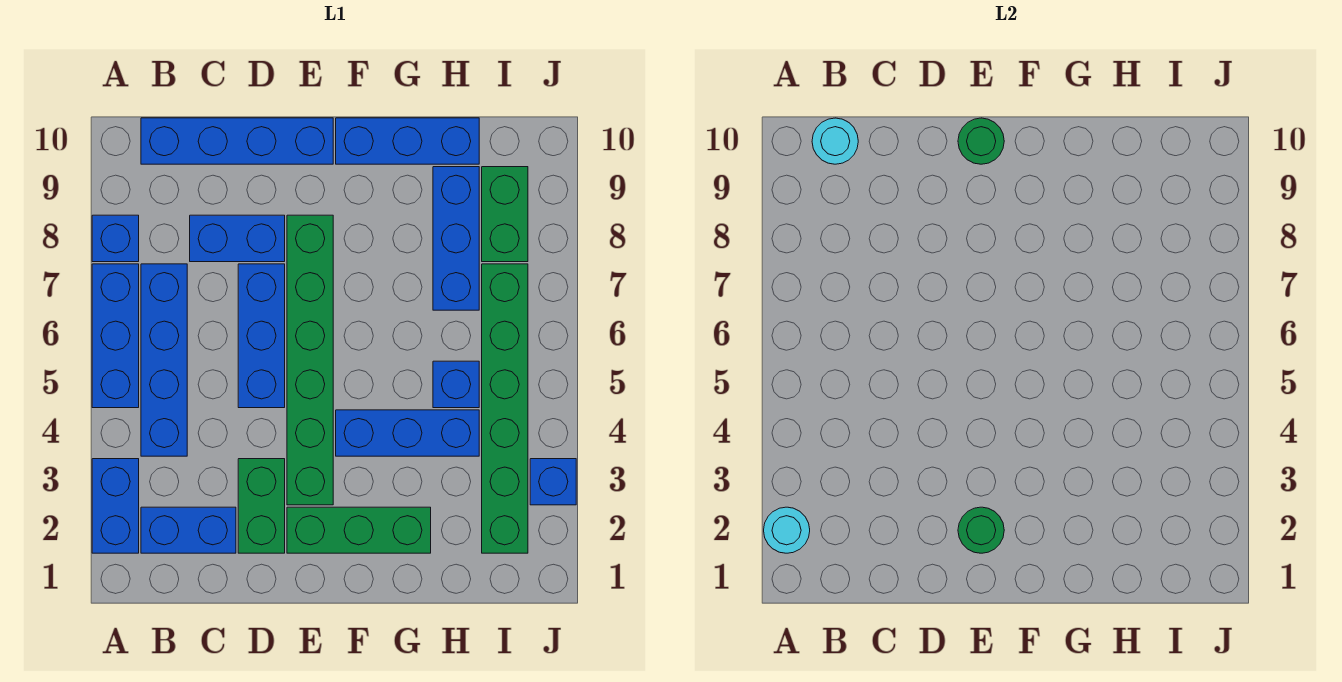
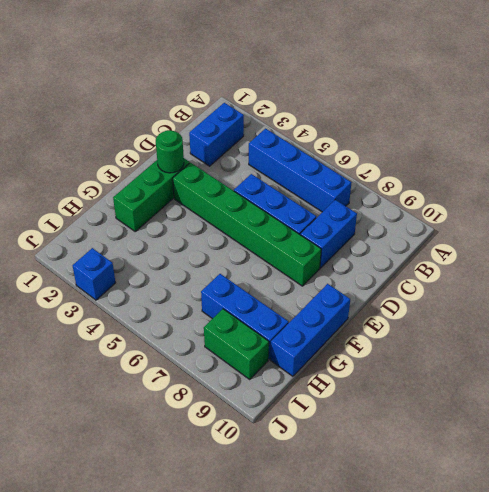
none -> blue brick A2:A3 level 1
none -> blue brick A5:A7 level 1
none -> blue brick A8 level 1

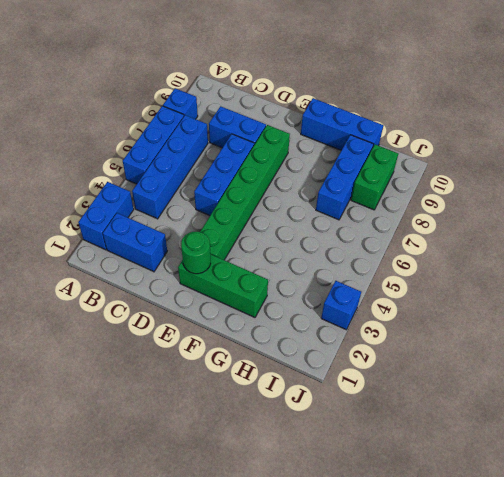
none -> blue brick B10:E10 level 1
none -> green brick D2:D3 level 1
none -> blue brick F4:H4 level 1

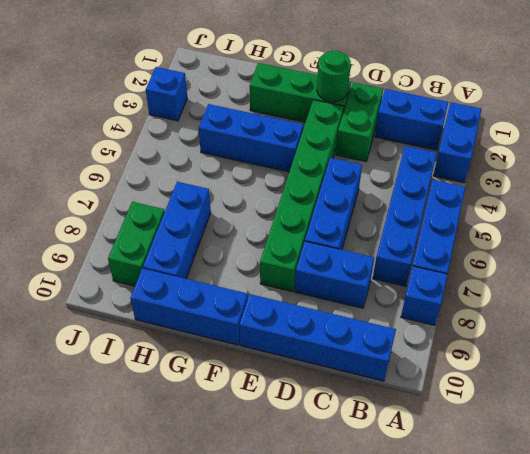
none -> blue brick H5 level 1
none -> green brick I2:I7 level 1
none -> cyan round brick A2 level 2

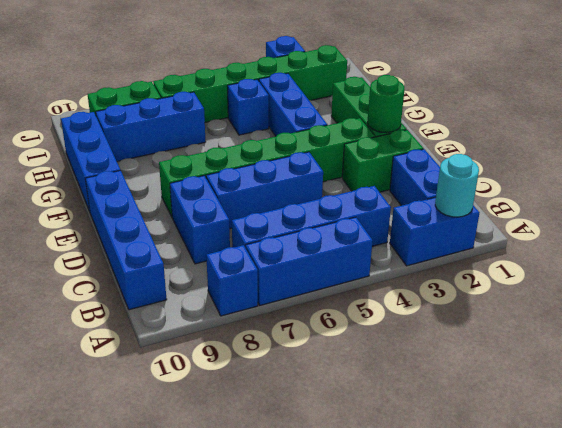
none -> cyan round brick B10 level 2
none -> green round brick E10 level 2

